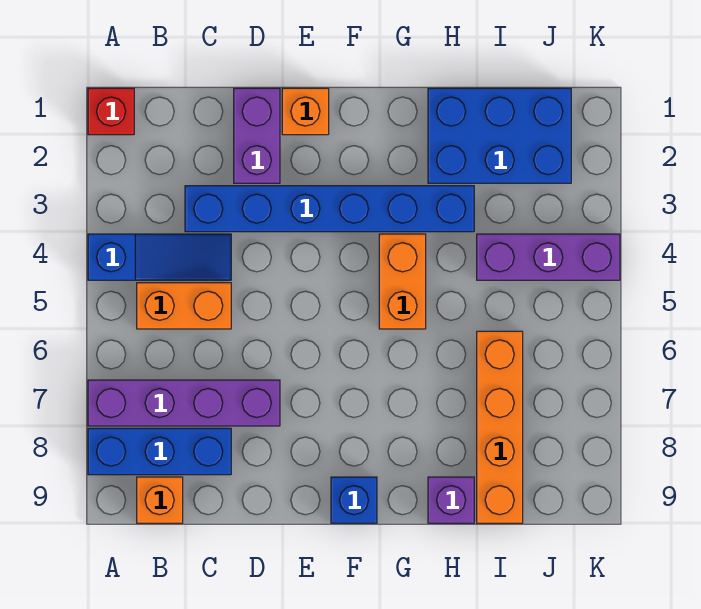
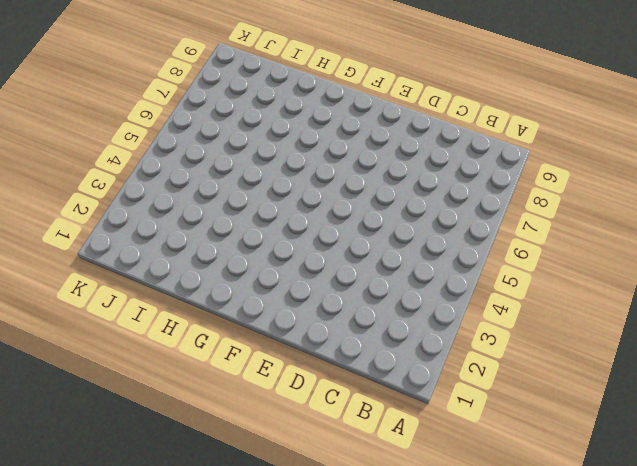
none -> red brick A1 level 1
none -> blue slope A4:C4 level 1 top A
none -> purple brick A7:D7 level 1

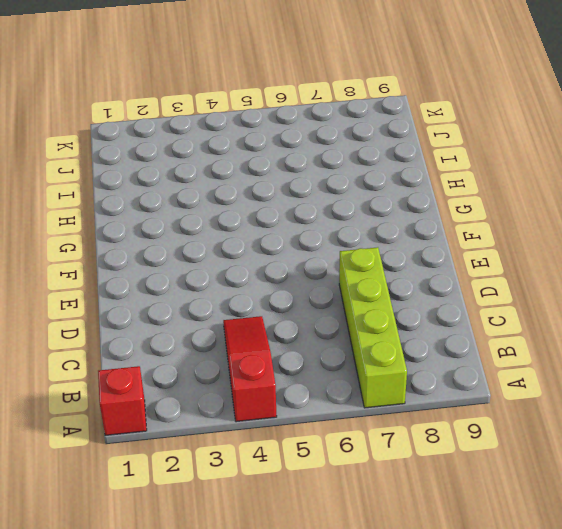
red slope A4:C4 level 1 top A -> blue slope A4:C4 level 1 top A
lime brick A7:D7 level 1 -> purple brick A7:D7 level 1
none -> blue brick A8:C8 level 1
none -> orange brick B5:C5 level 1
none -> orange brick B9 level 1

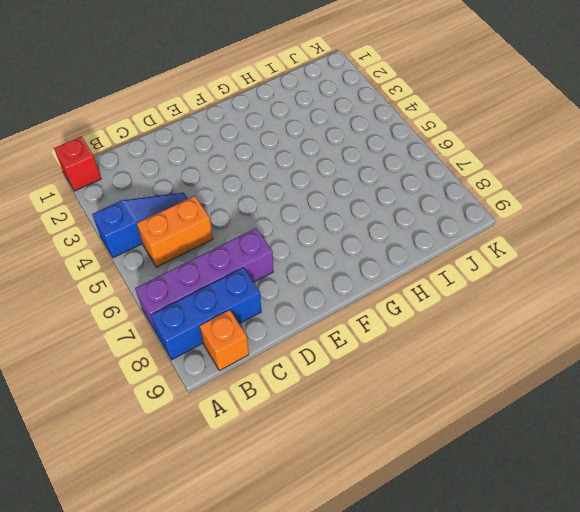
none -> blue brick C3:H3 level 1
none -> purple brick D1:D2 level 1
none -> orange brick E1 level 1

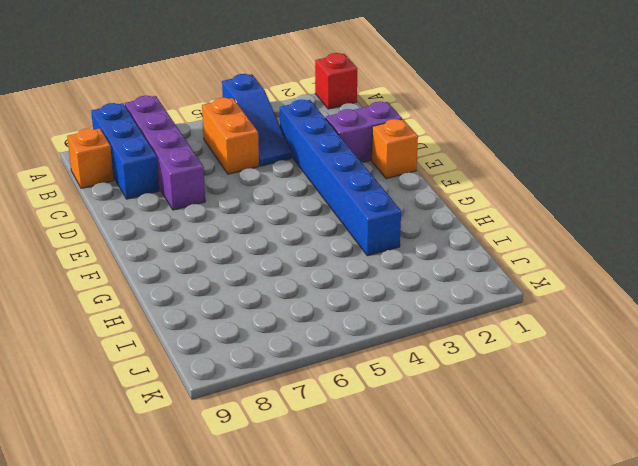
none -> blue brick F9 level 1
none -> orange brick G4:G5 level 1
none -> blue brick H1:J2 level 1

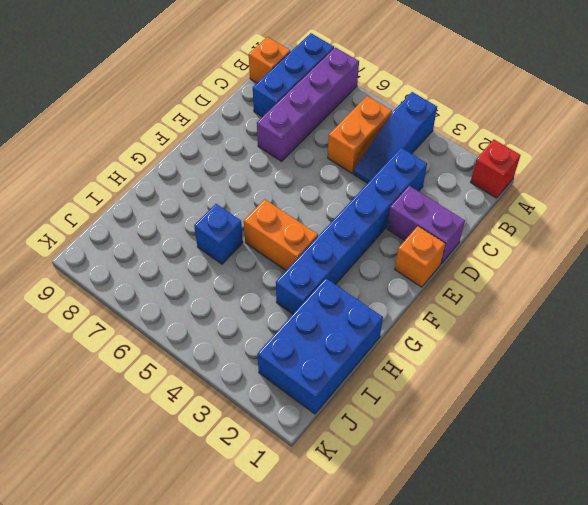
blue brick H6 level 1 -> blue brick F9 level 1
none -> purple brick H9 level 1
none -> purple brick I4:K4 level 1
none -> orange brick I6:I9 level 1

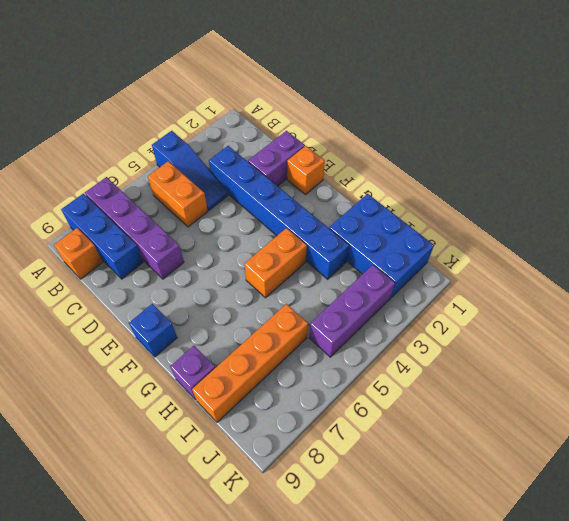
purple brick J3:J5 level 1 -> purple brick I4:K4 level 1
none -> red brick A1 level 1

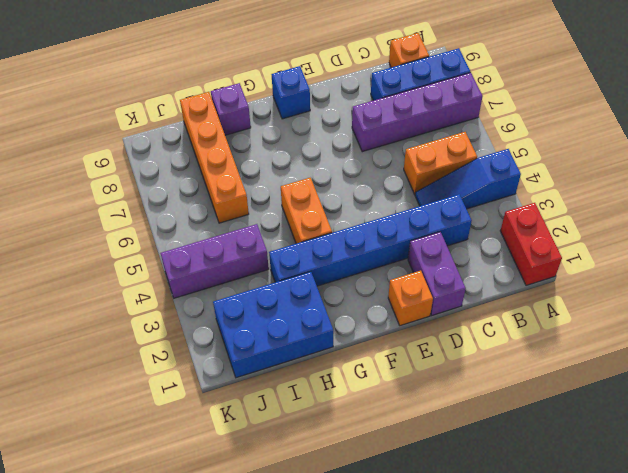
red brick A1:A2 level 1 -> red brick A1 level 1

